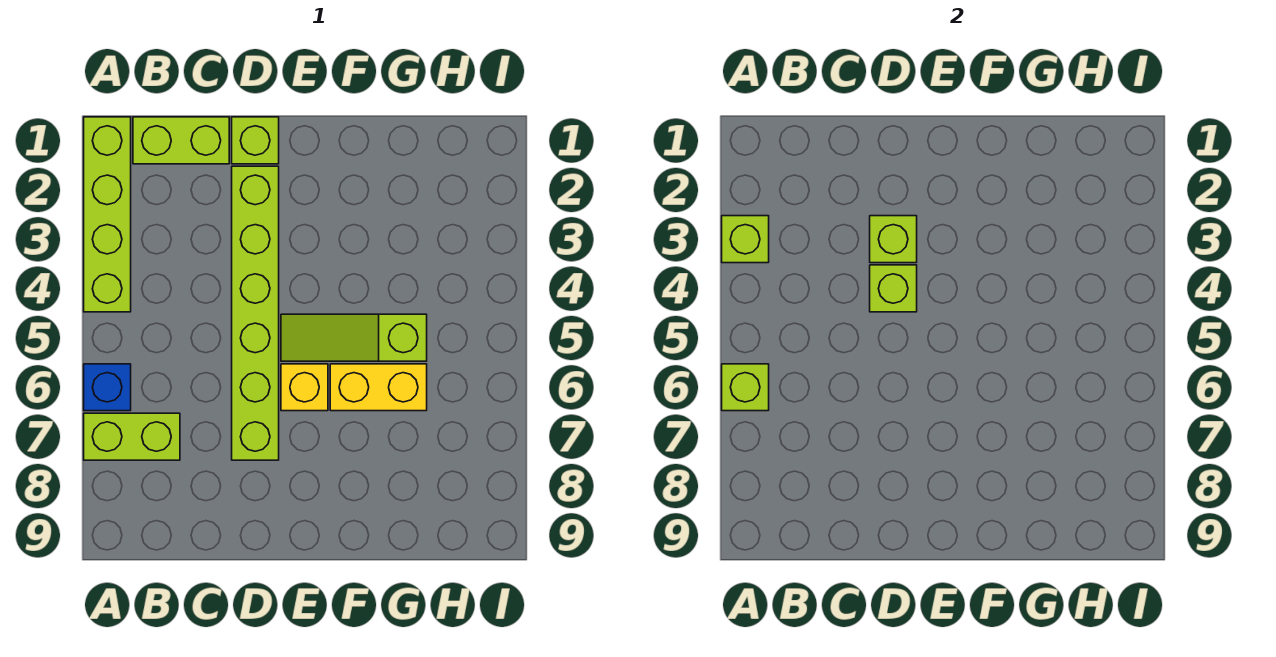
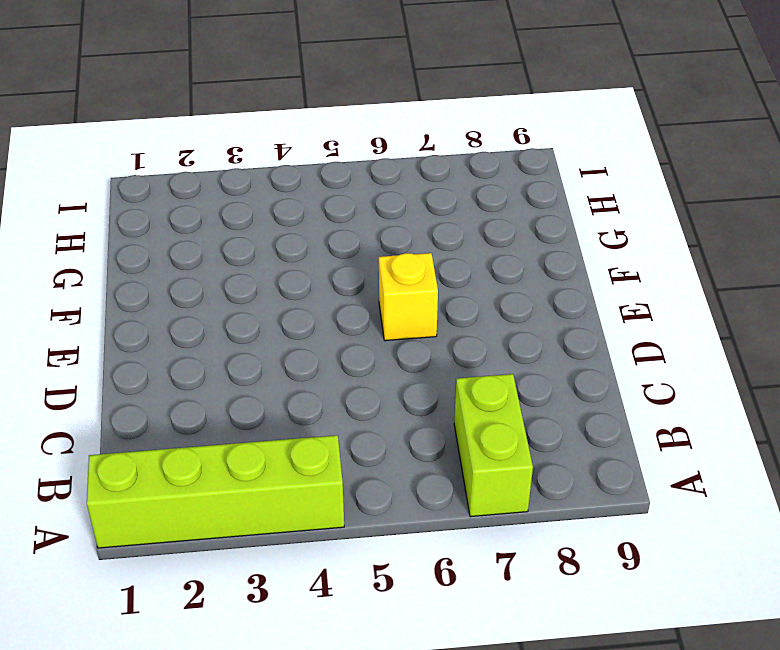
none -> blue brick A6 level 1
none -> lime brick B1:C1 level 1
none -> lime brick D1 level 1

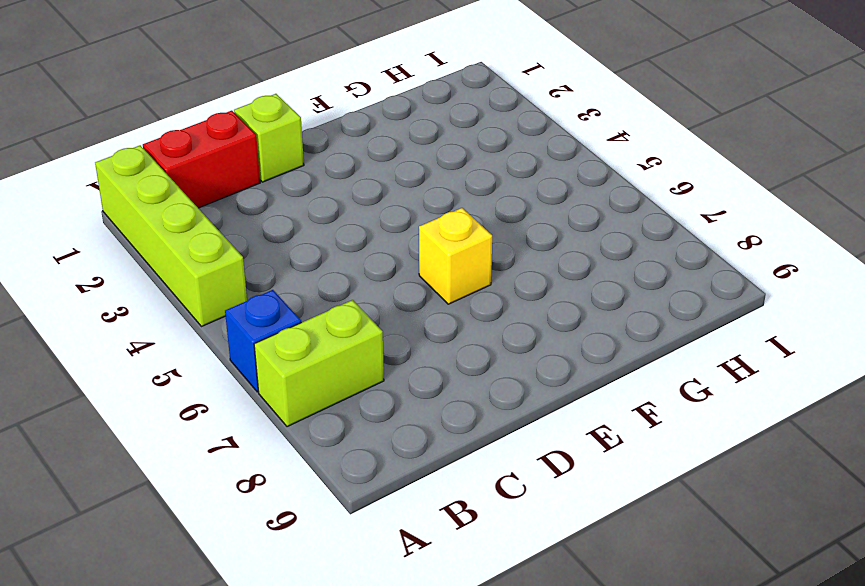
red brick B1:C1 level 1 -> lime brick B1:C1 level 1
none -> lime brick D2:D7 level 1
none -> lime slope E5:G5 level 1 top G
none -> yellow brick F6:G6 level 1

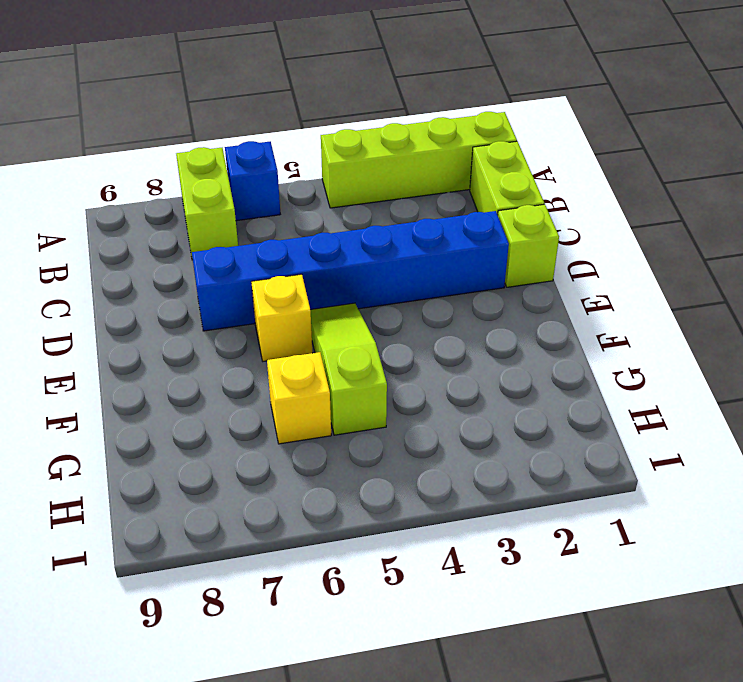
blue brick D2:D7 level 1 -> lime brick D2:D7 level 1
yellow brick G6 level 1 -> yellow brick F6:G6 level 1
none -> lime brick A3 level 2
none -> lime brick A6 level 2
none -> lime brick D3 level 2

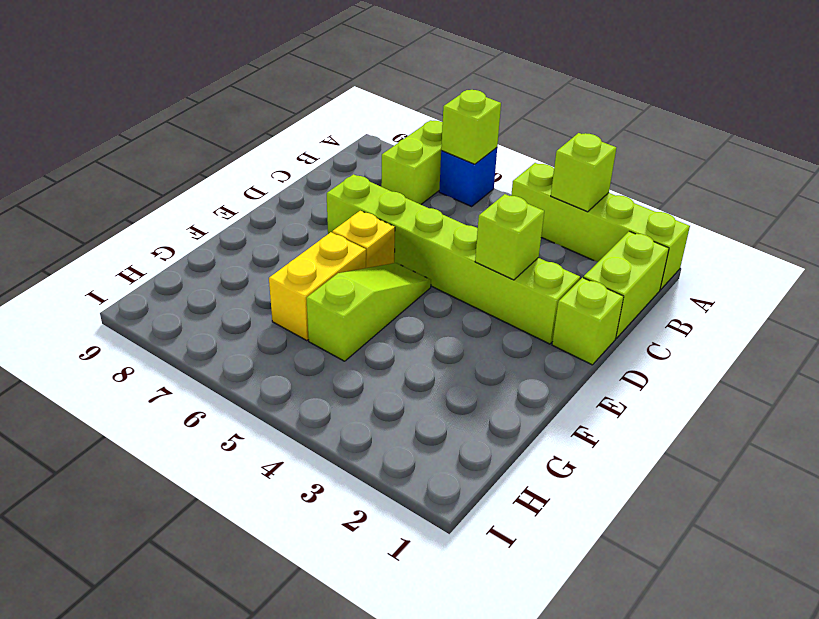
none -> lime brick D4 level 2

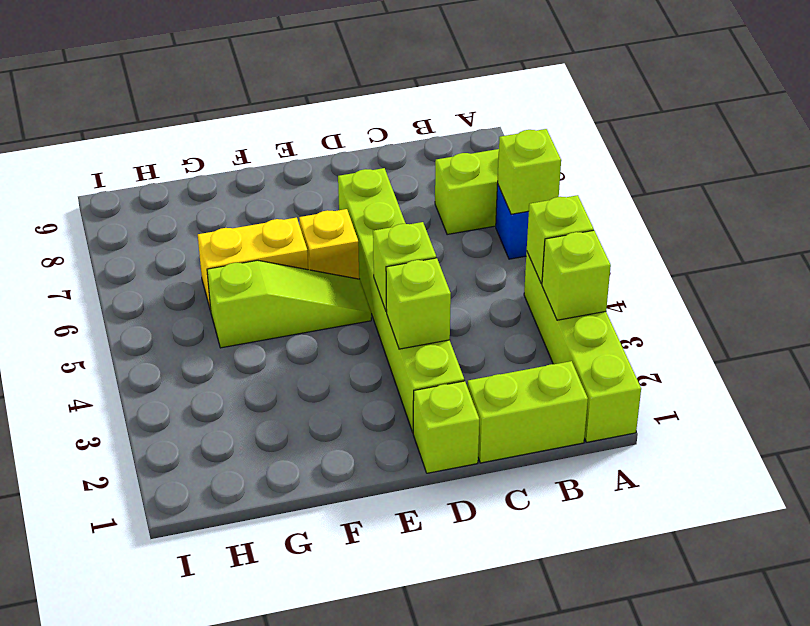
lime brick A4 level 2 -> none

